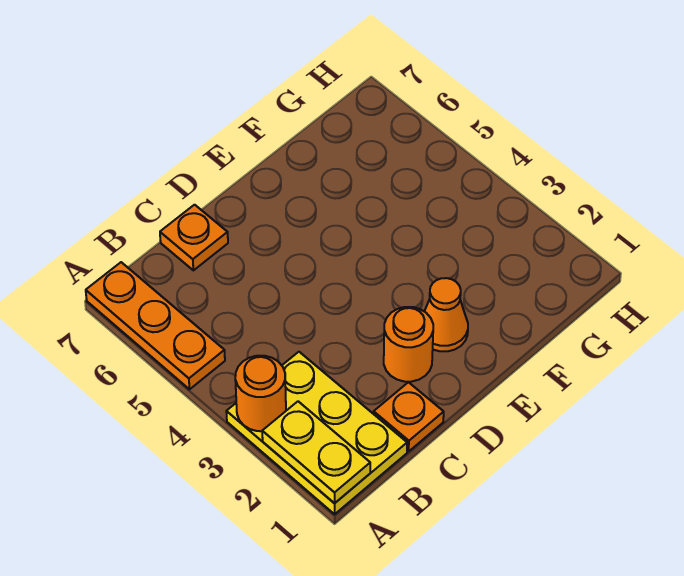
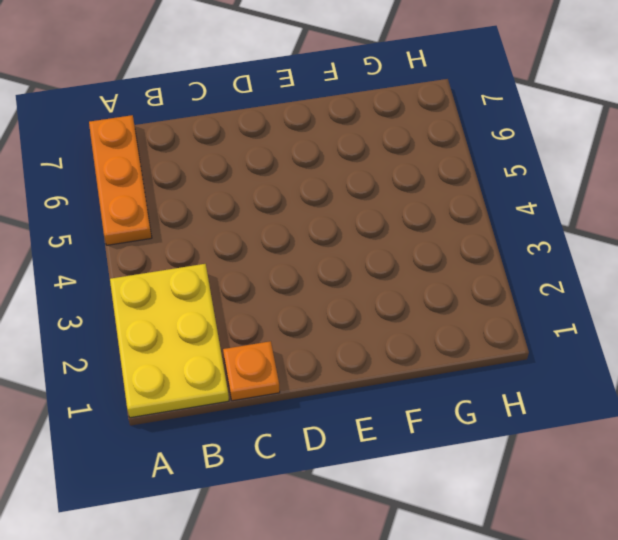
none -> orange plate C7 level 1
none -> orange round brick D2 level 1

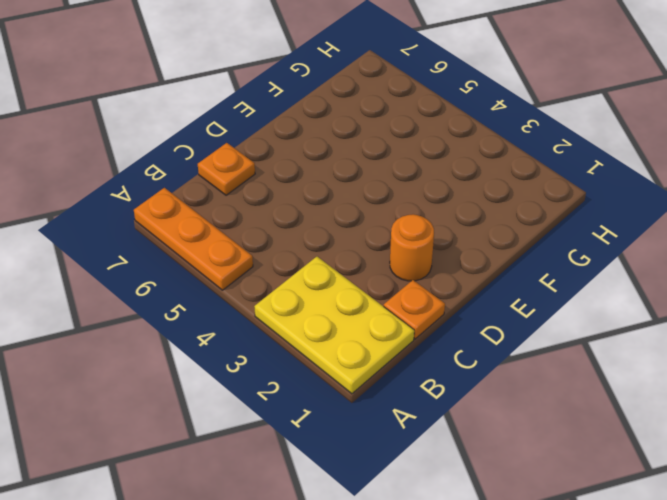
none -> orange cone E2 level 1
none -> yellow plate A1:A2 level 2

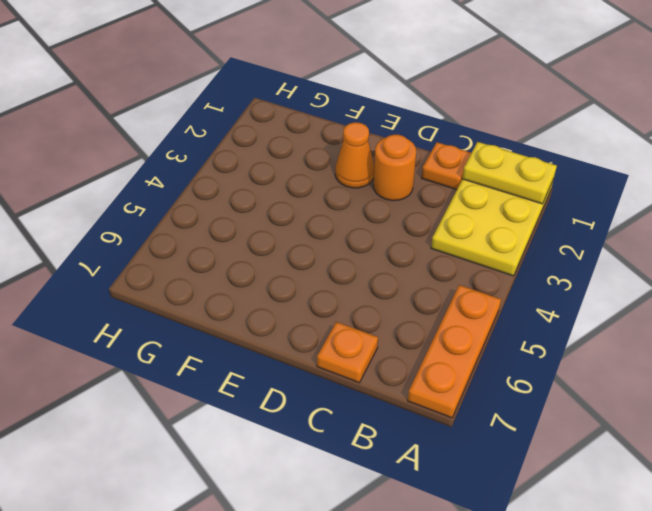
yellow plate A1:B1 level 2 -> yellow plate A1:A2 level 2
none -> orange round brick A3 level 2

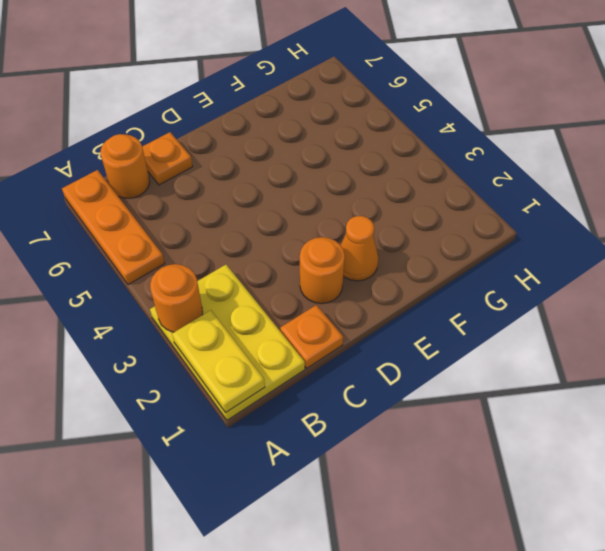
orange round brick B7 level 1 -> none

